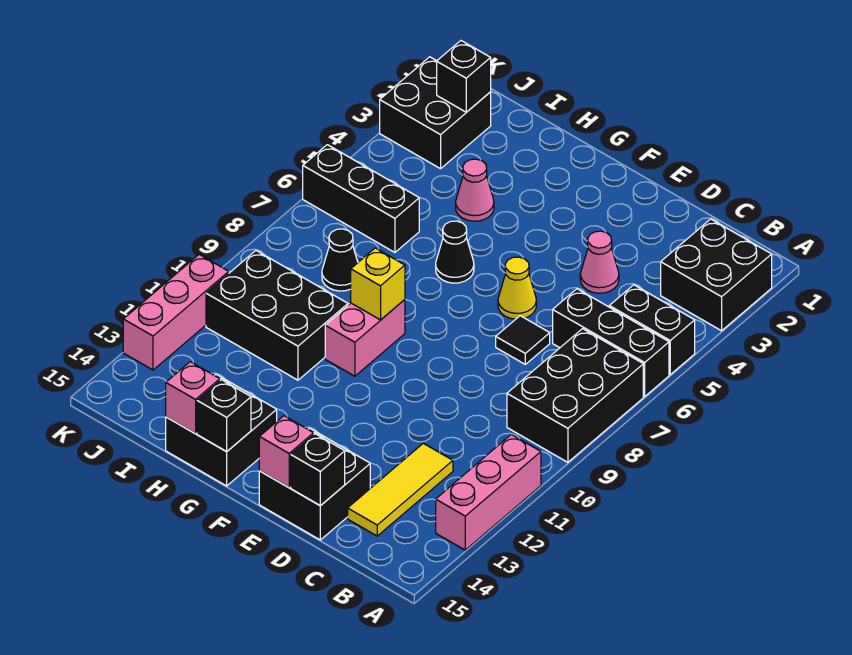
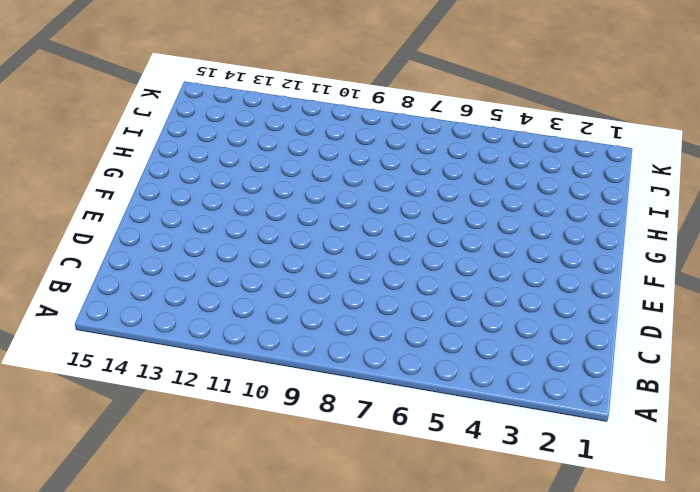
none -> black brick A2:B3 level 1
none -> black brick A5:B5 level 1
none -> black brick A6:C6 level 1

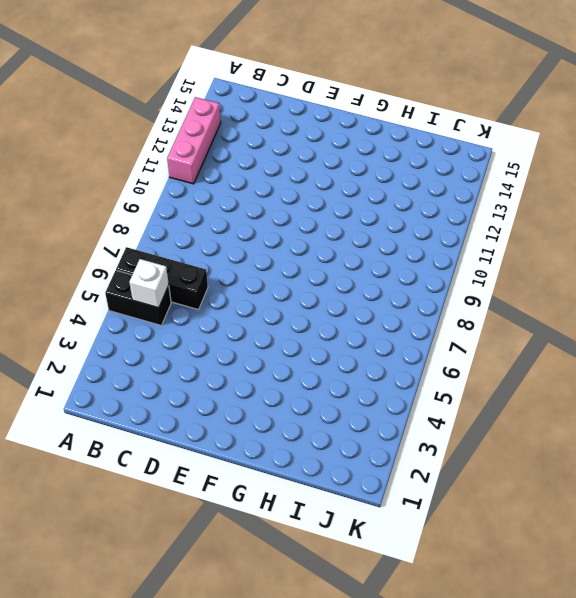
white brick B5 level 2 -> none
none -> black brick A2:B3 level 1
none -> black brick A7:B9 level 1
none -> yellow tile C12:C14 level 1

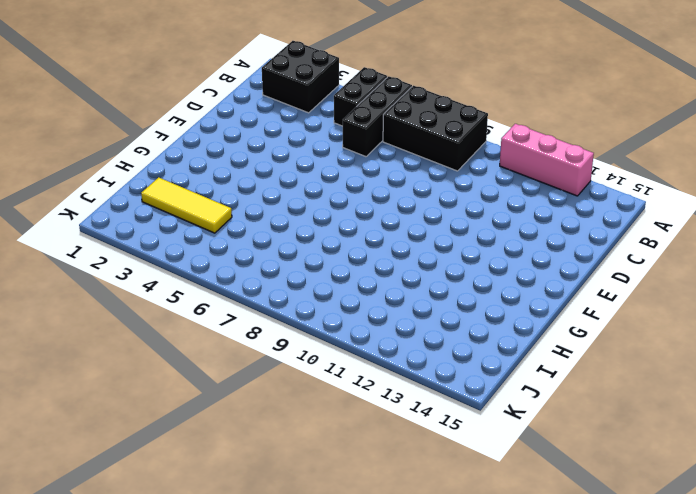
yellow tile I2:I4 level 1 -> yellow tile C12:C14 level 1
none -> pink cone D4 level 1
none -> black tile D7 level 1
none -> black brick D14:E15 level 1

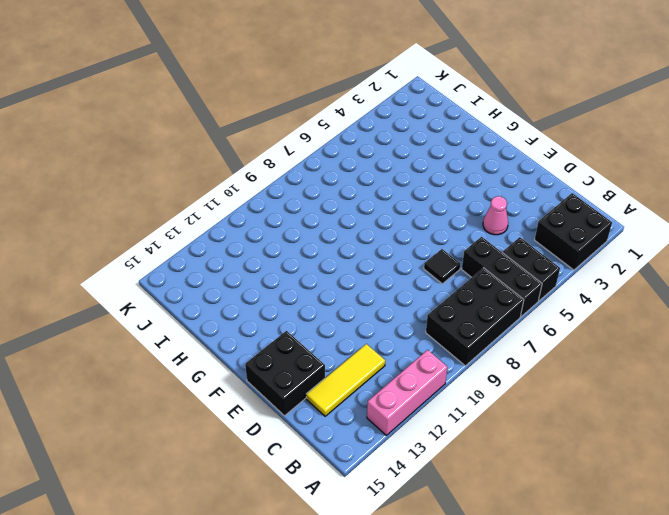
none -> yellow cone E6 level 1
none -> black cone G6 level 1
none -> pink brick G9:G10 level 1

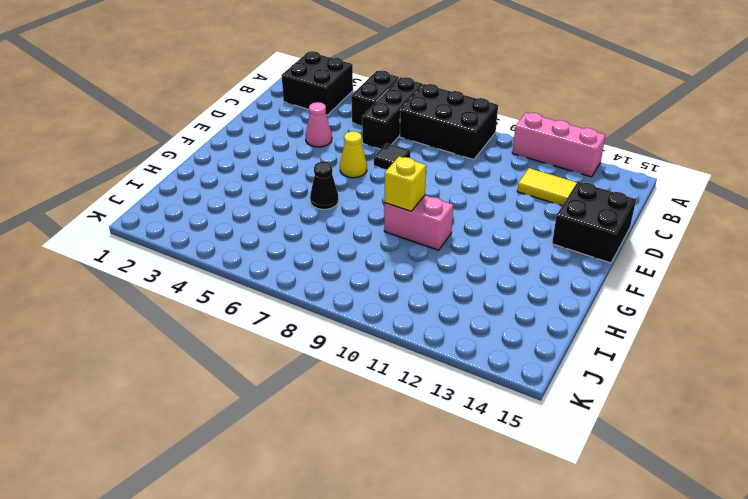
none -> black brick G14:H15 level 1
none -> pink cone H4 level 1
none -> black brick H10:J11 level 1

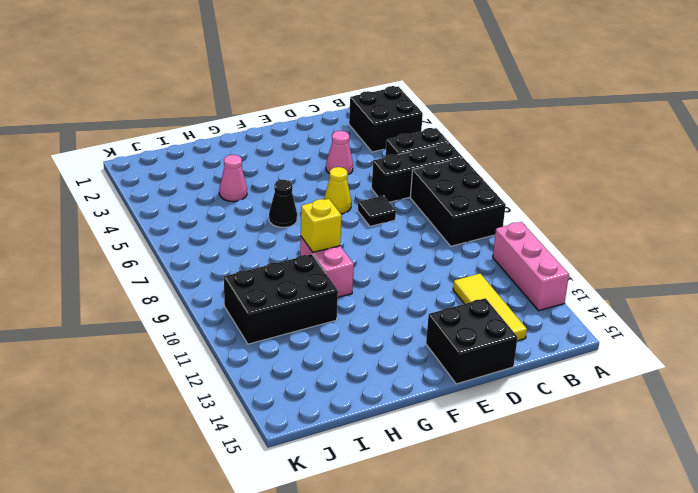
none -> black brick G14:H15 level 1
none -> black brick I6:K6 level 1
none -> black cone I8 level 1

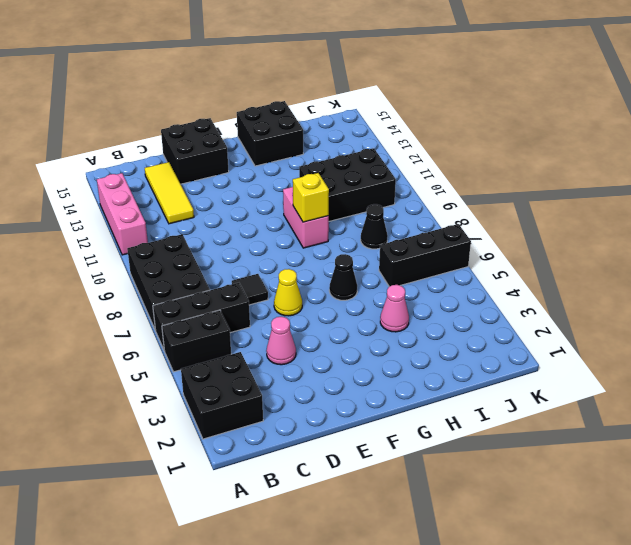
none -> black brick J2:K3 level 1
none -> pink brick K11:K13 level 1
none -> black brick D15 level 2

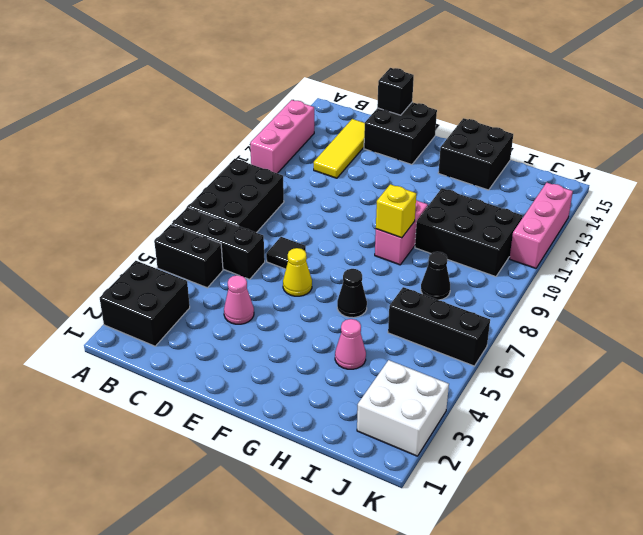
white brick J2:K3 level 1 -> black brick J2:K3 level 1
none -> pink brick E15 level 2
none -> black brick G15 level 2
none -> pink brick H15 level 2

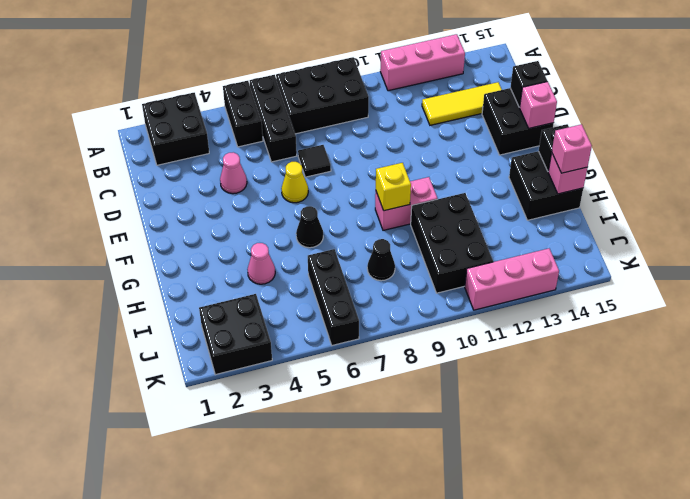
pink brick H15 level 3 -> none
none -> black brick J2 level 2

